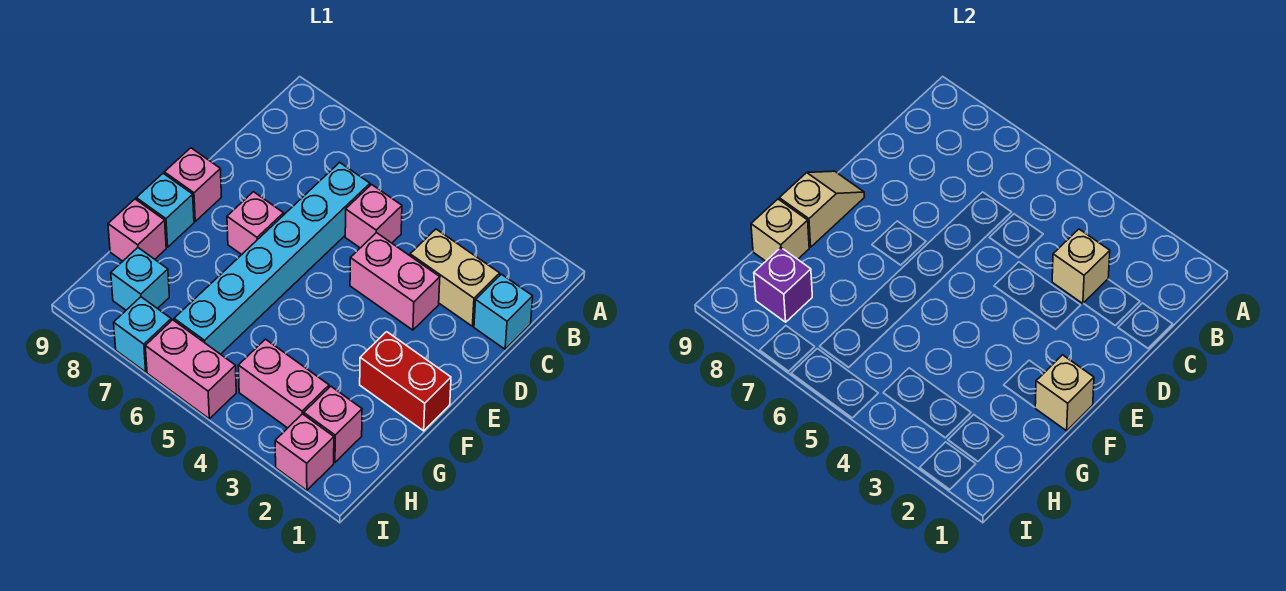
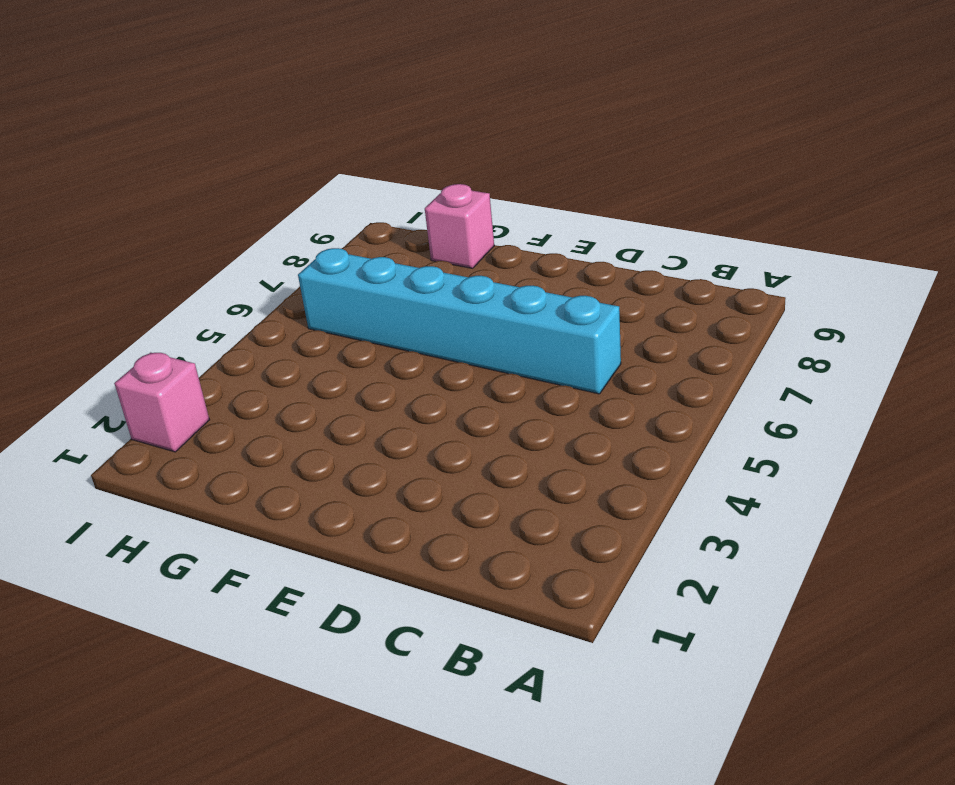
none -> cyan brick C1 level 1
none -> tan brick C2:C3 level 1
none -> pink brick C5 level 1

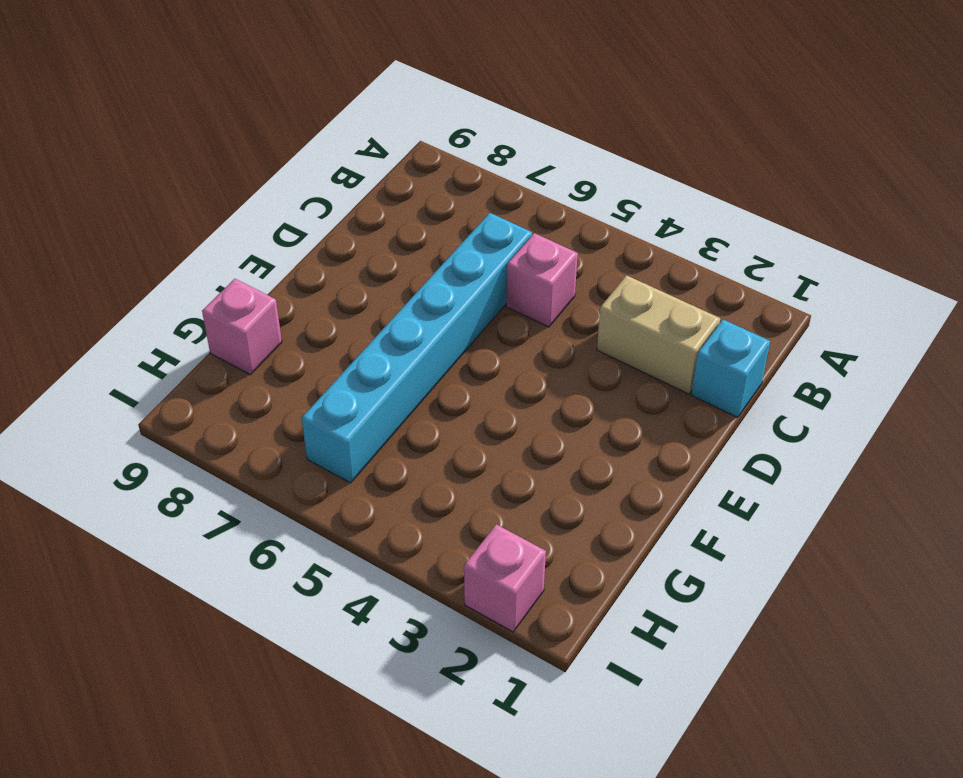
none -> pink brick D3:D4 level 1
none -> pink brick E7 level 1
none -> pink brick E9 level 1

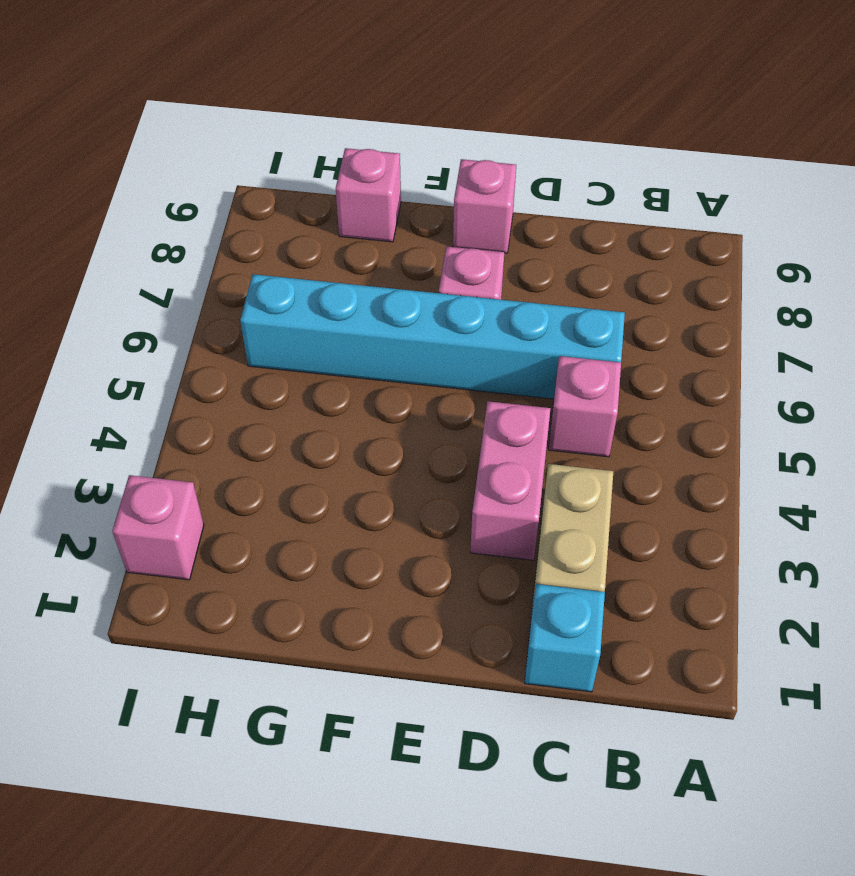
none -> red brick F1:F2 level 1
none -> cyan brick F9 level 1
none -> pink brick H2 level 1

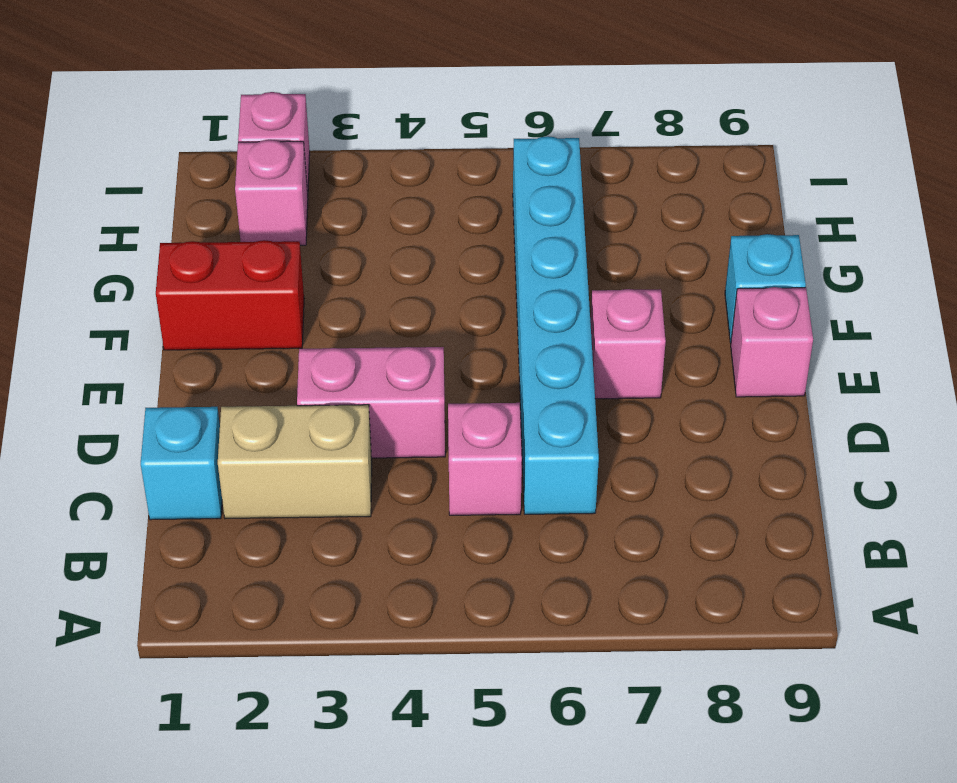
none -> pink brick G9 level 1
none -> pink brick H3:H4 level 1
none -> cyan brick H8 level 1

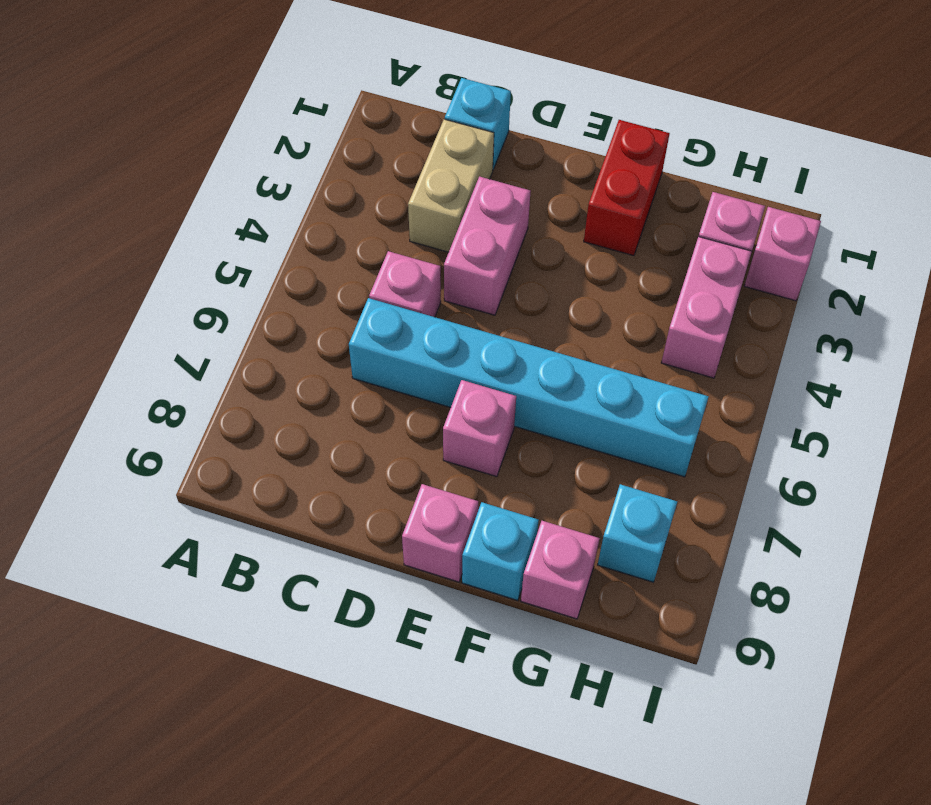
none -> pink brick I5:I6 level 1
none -> cyan brick I7 level 1
none -> tan brick C3 level 2

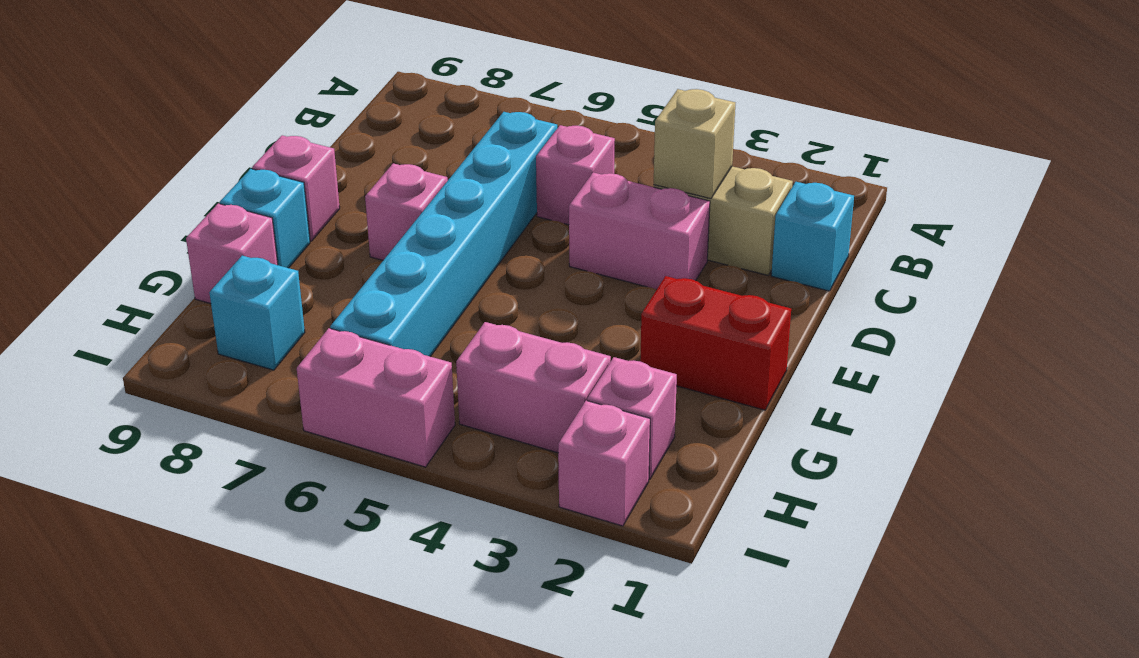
none -> cyan brick I7 level 1
none -> tan slope E9:F9 level 2 top F
none -> tan brick F1 level 2

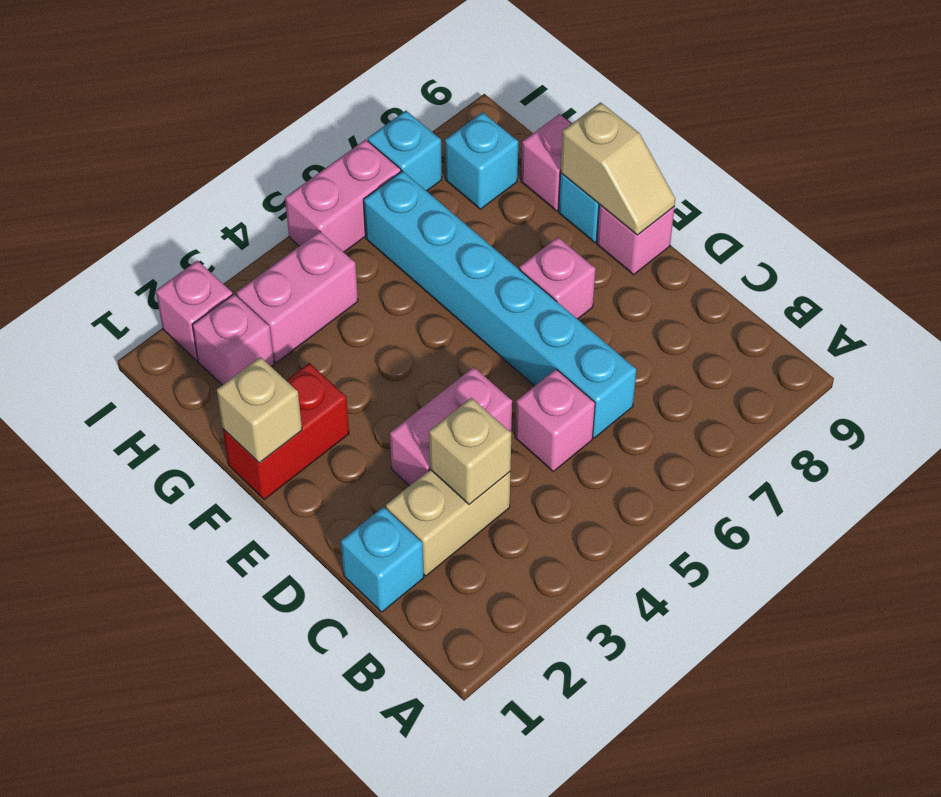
none -> tan brick G9 level 2
none -> purple brick H8 level 2

